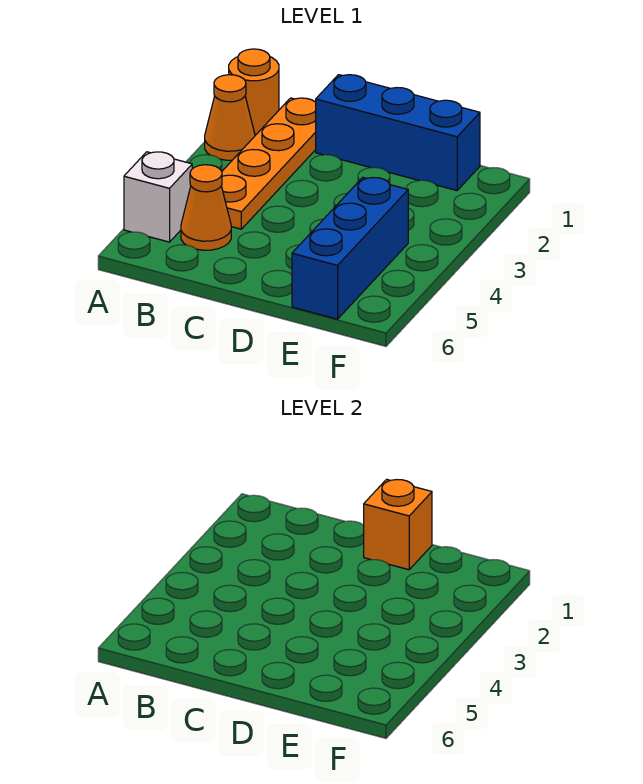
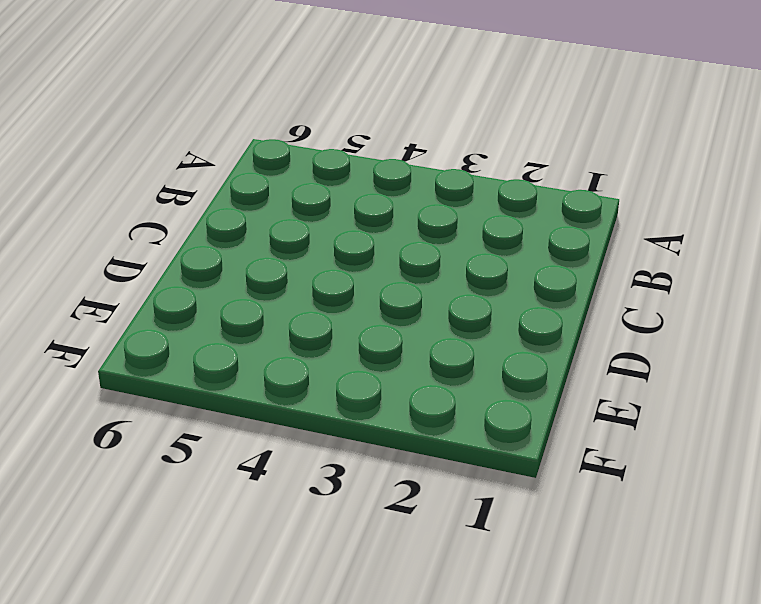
none -> orange round brick A1 level 1
none -> orange cone A2 level 1

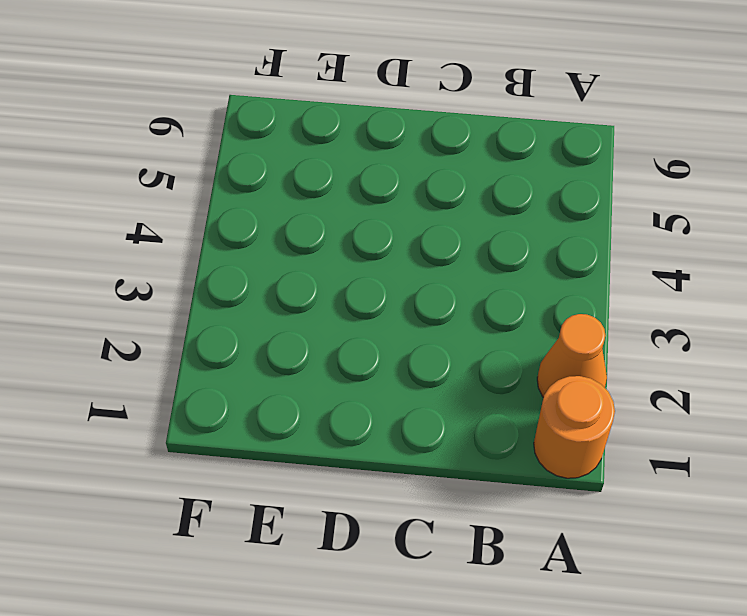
none -> white brick A5 level 1
none -> orange plate B1:B4 level 1

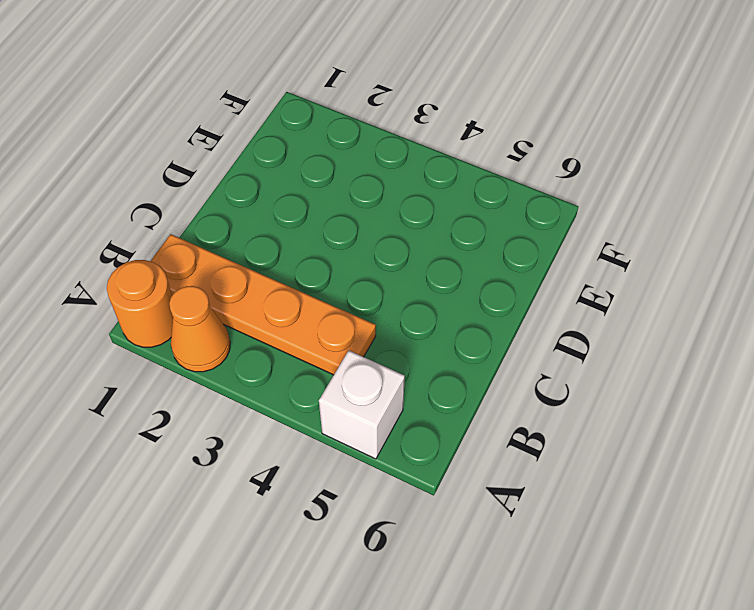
none -> orange cone B5 level 1
none -> blue brick C1:E1 level 1

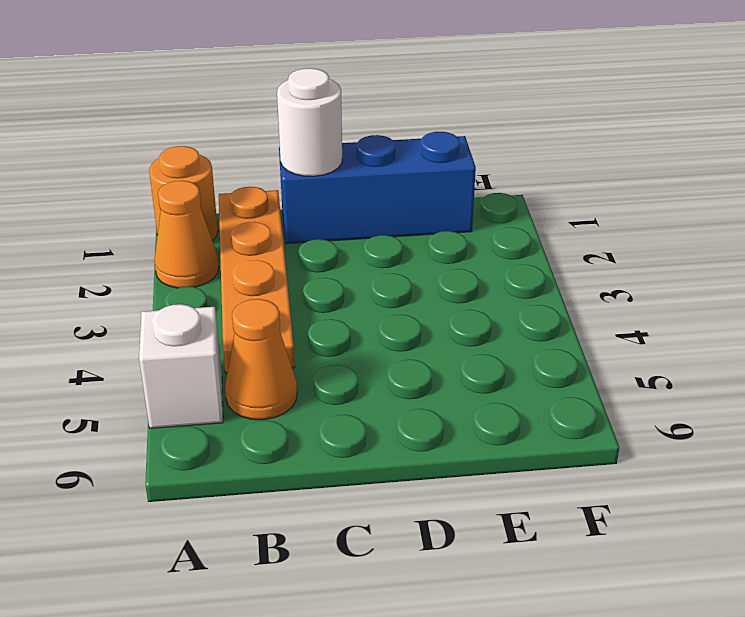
white round brick C1 level 2 -> none
none -> blue brick E4:E6 level 1
none -> orange brick D1 level 2

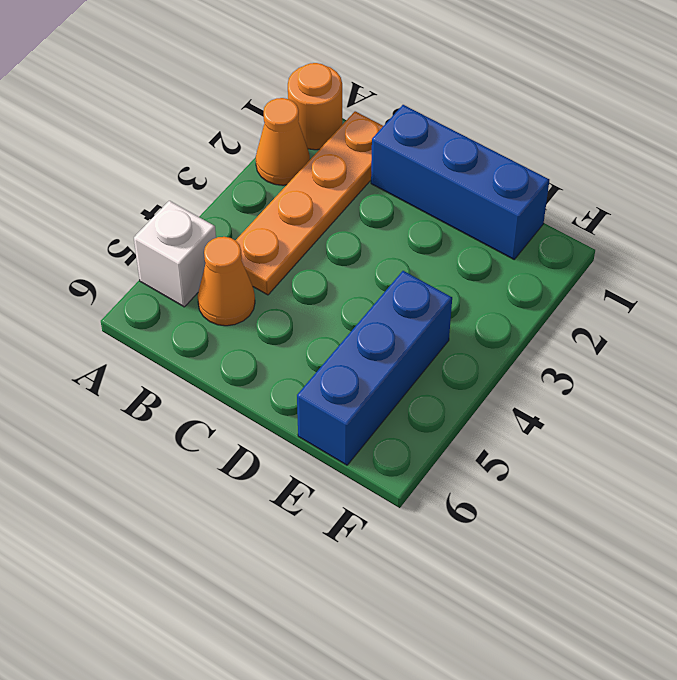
none -> orange brick D1 level 2

